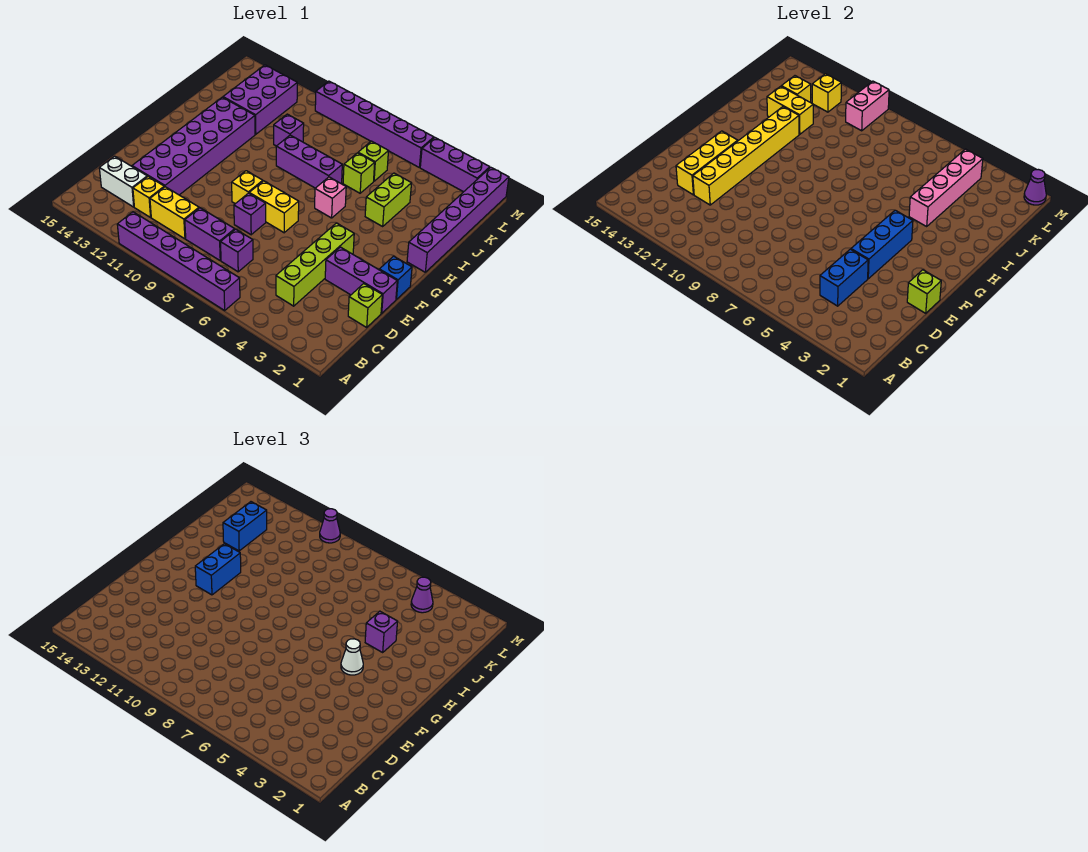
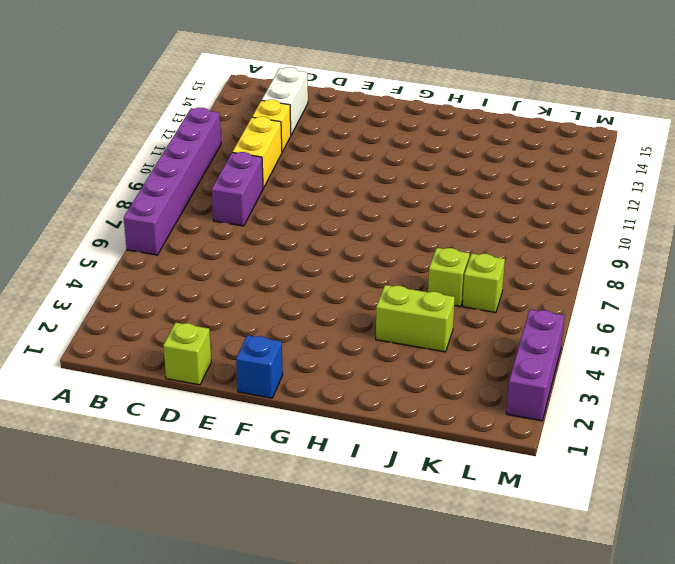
none -> lime brick C4:F4 level 1
none -> purple brick C7 level 1
none -> purple brick D12:I13 level 1
none -> purple brick E1:E3 level 1

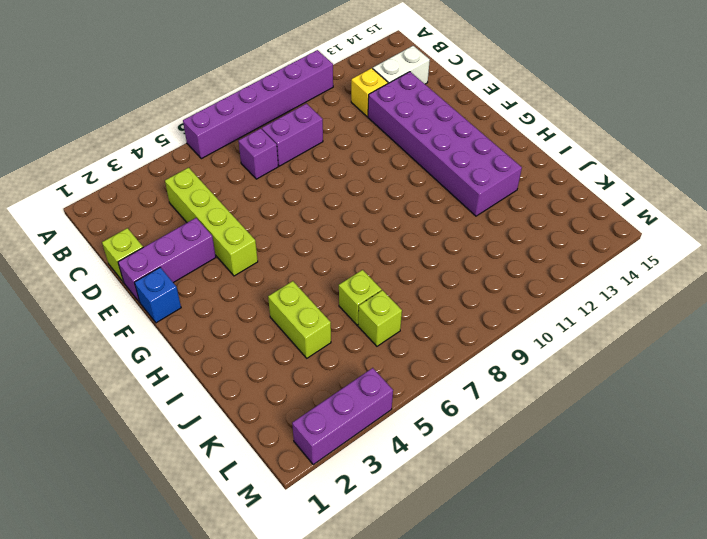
none -> yellow brick C10:C11 level 1
none -> purple brick E8 level 1
none -> yellow brick F7:F8 level 1
none -> yellow brick F9 level 1

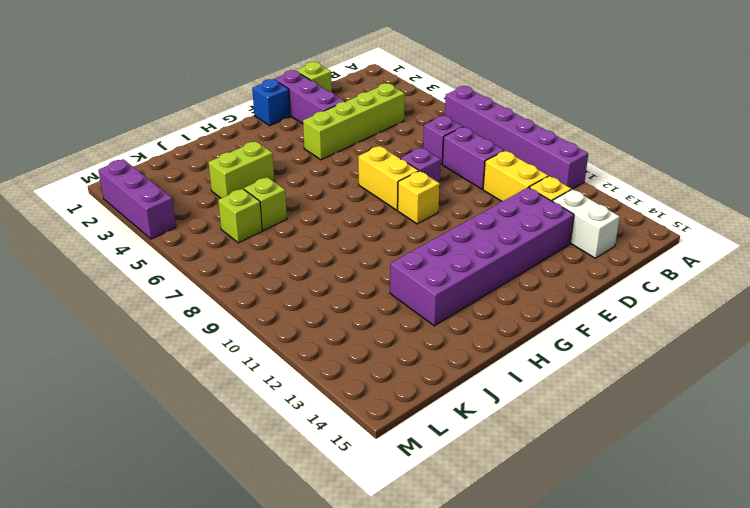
none -> purple brick H1:M1 level 1
none -> pink brick H6 level 1
none -> purple brick I7:I9 level 1
none -> purple brick J10 level 1

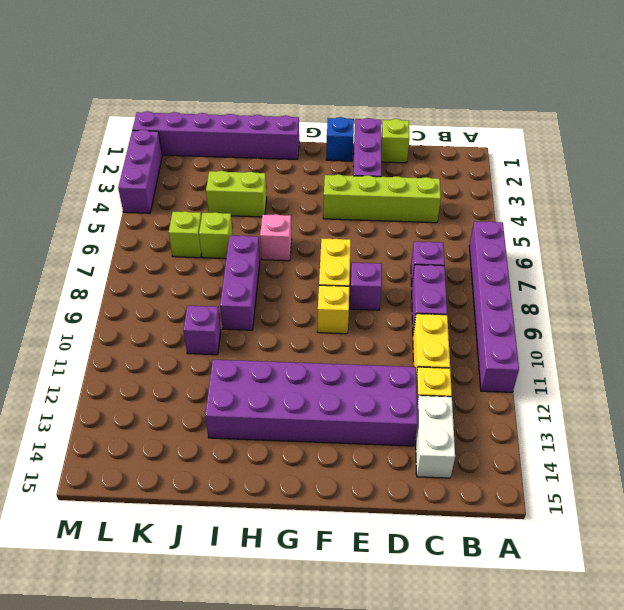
none -> purple brick J12:L13 level 1
none -> purple brick M5:M10 level 1
none -> blue brick C4:D4 level 2
none -> yellow brick D12:I12 level 2

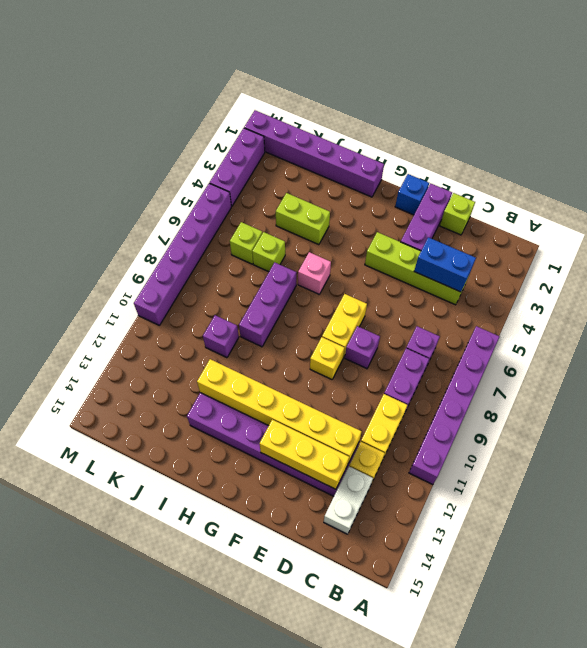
none -> purple brick J12:L13 level 1
none -> lime brick E1 level 2
none -> blue brick E4:G4 level 2
none -> pink brick I4:L4 level 2

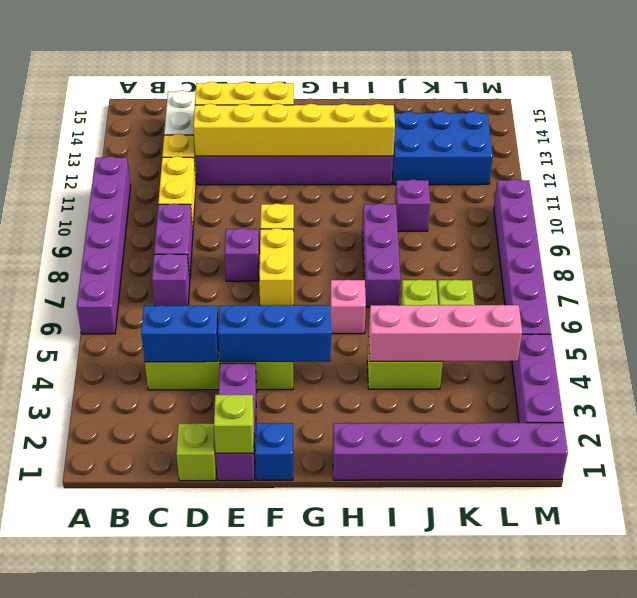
blue brick J12:L13 level 1 -> purple brick J12:L13 level 1
none -> yellow brick J12:J13 level 2
none -> yellow brick K13 level 2
none -> pink brick L10:M10 level 2
none -> yellow brick L12 level 2

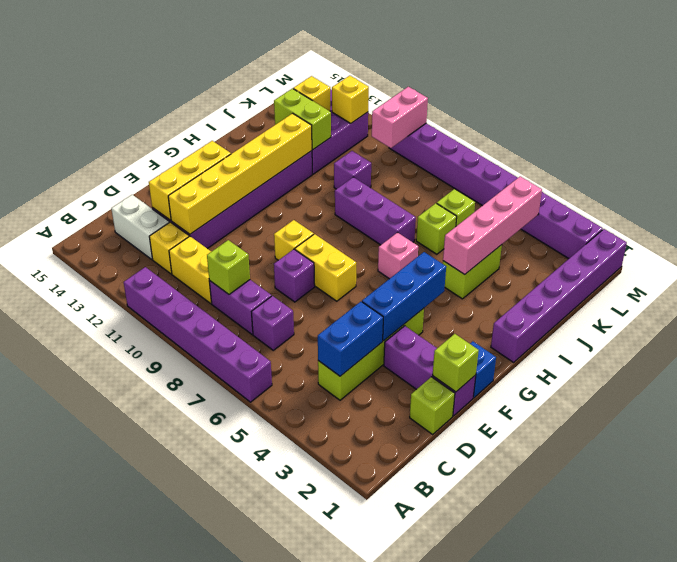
lime brick C9 level 2 -> none
lime brick J12:J13 level 2 -> yellow brick J12:J13 level 2
none -> purple cone M1 level 2
none -> white cone G4 level 3
none -> blue brick G12:H12 level 3
none -> purple brick I4 level 3

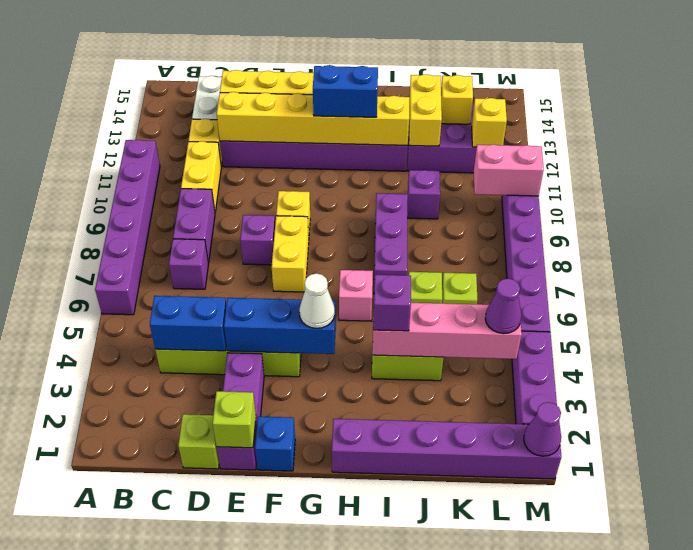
none -> blue brick J13:K13 level 3
none -> purple cone M10 level 3

